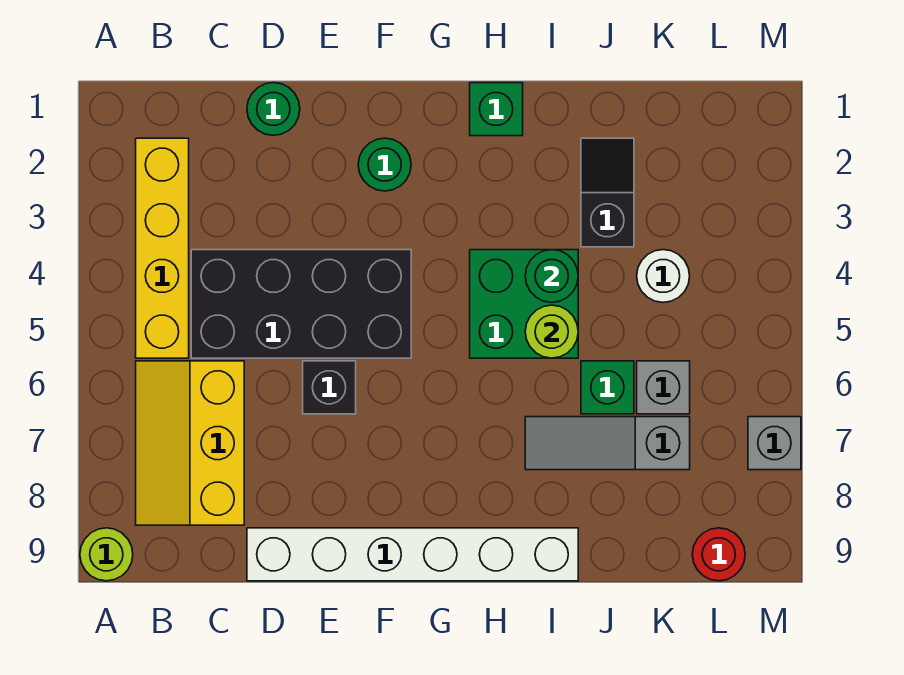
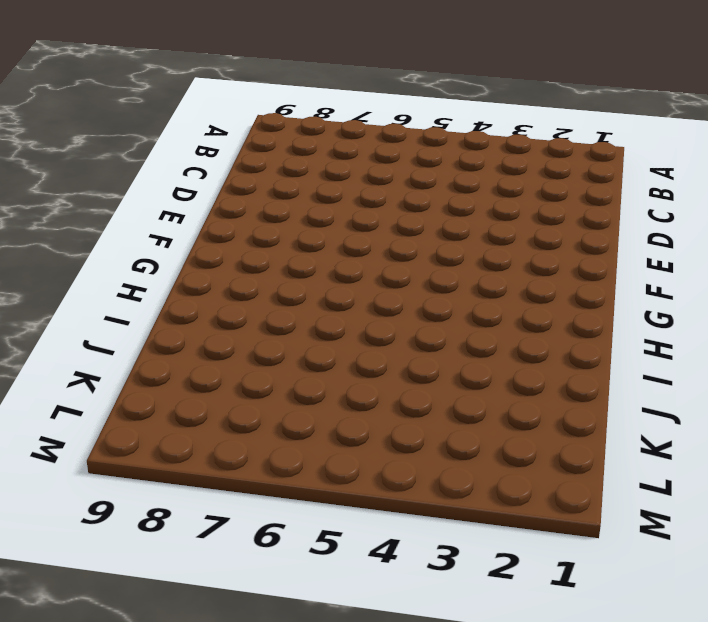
none -> lime round brick A9 level 1
none -> yellow brick B2:B5 level 1
none -> yellow slope B6:C8 level 1 top C

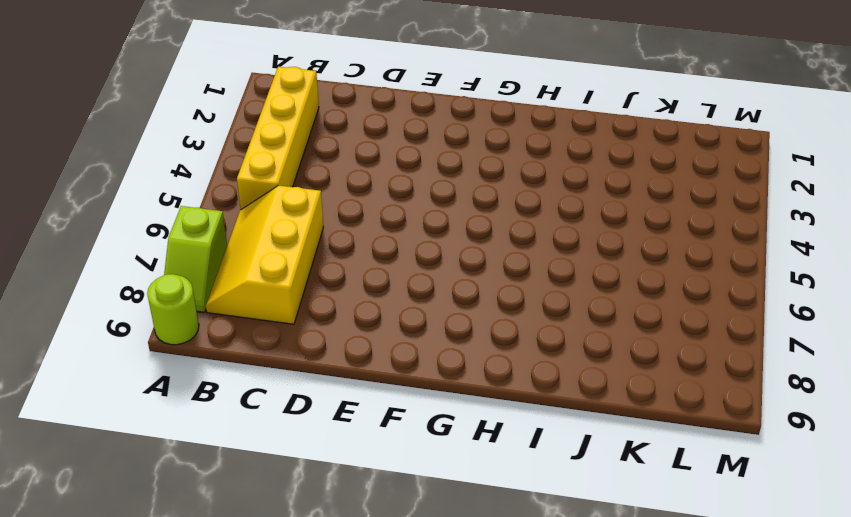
lime slope A7:A8 level 1 top 7 -> none
none -> black brick C4:F5 level 1
none -> green round brick D1 level 1
none -> white brick D9:I9 level 1

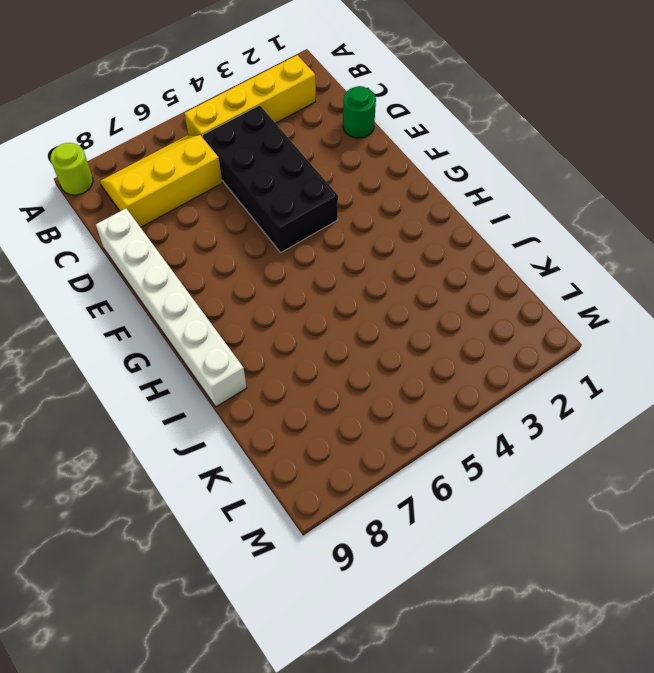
none -> black brick E6 level 1
none -> green round brick F2 level 1
none -> green brick H1 level 1

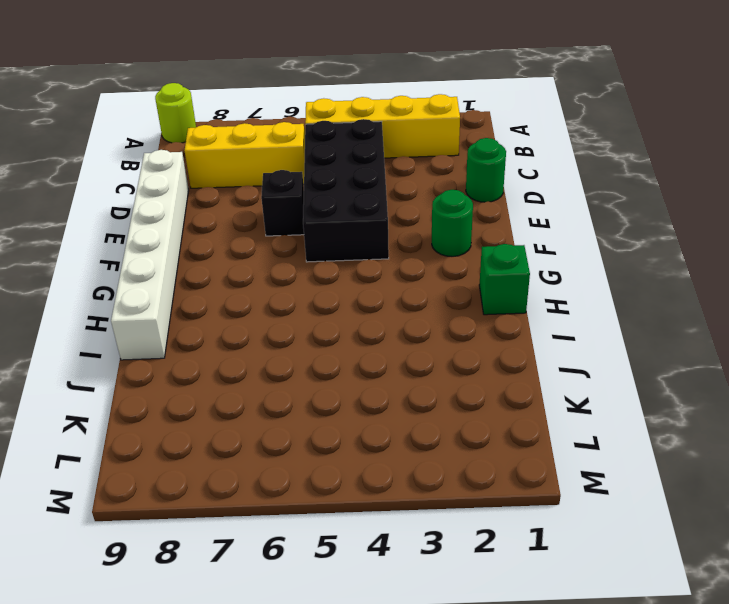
none -> green brick H4:I5 level 1
none -> grey slope I7:K7 level 1 top K
none -> black slope J2:J3 level 1 top 3

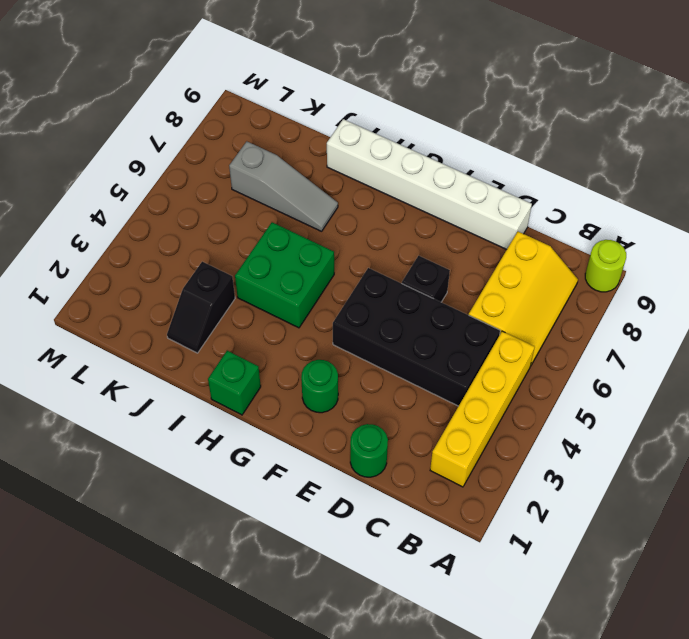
none -> green brick J6 level 1
none -> white round brick K4 level 1
none -> grey brick K6 level 1

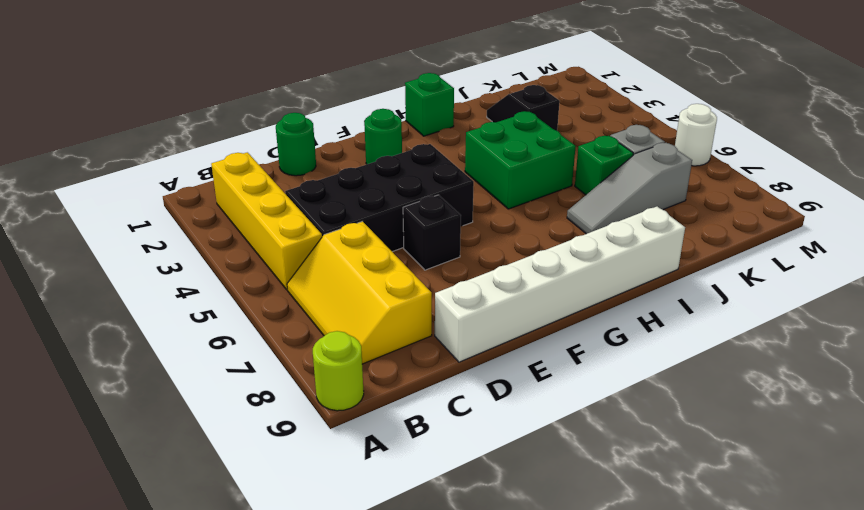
white round brick M6 level 1 -> white round brick K4 level 1
none -> red round brick L9 level 1
none -> grey brick M7 level 1
none -> green round brick I4 level 2

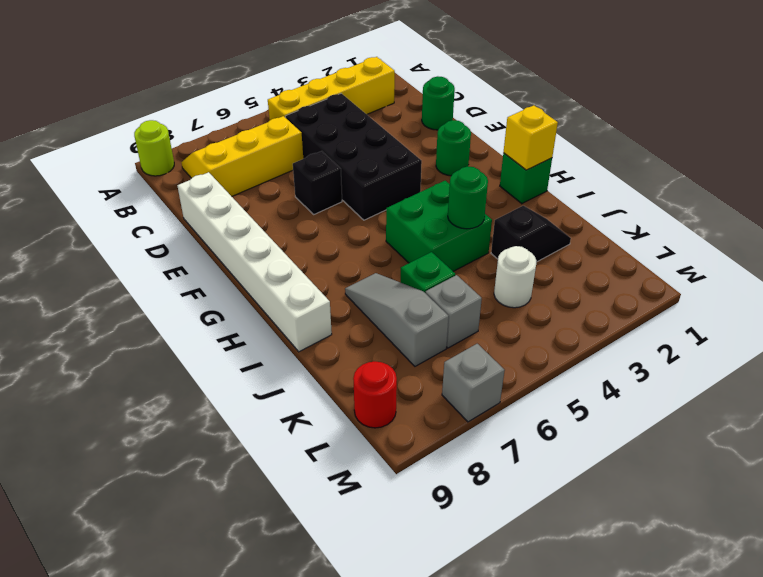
yellow brick H1 level 2 -> none
none -> lime round brick I5 level 2

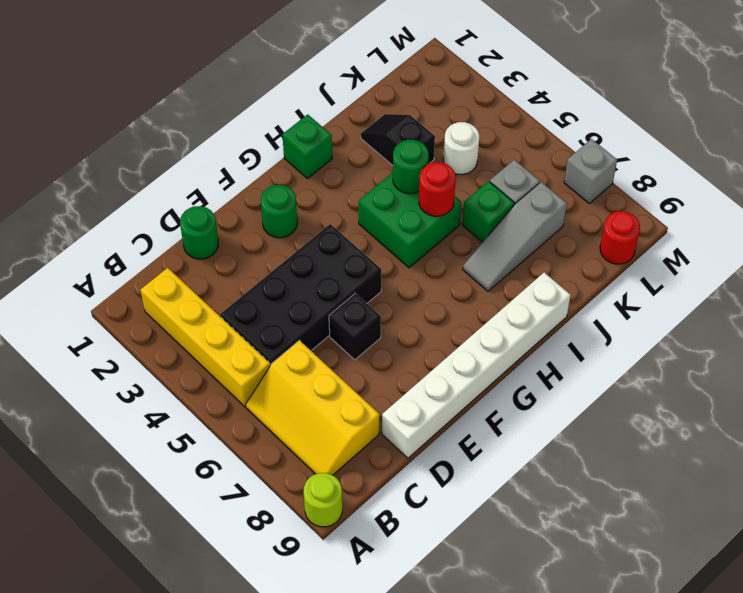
red round brick I5 level 2 -> lime round brick I5 level 2

